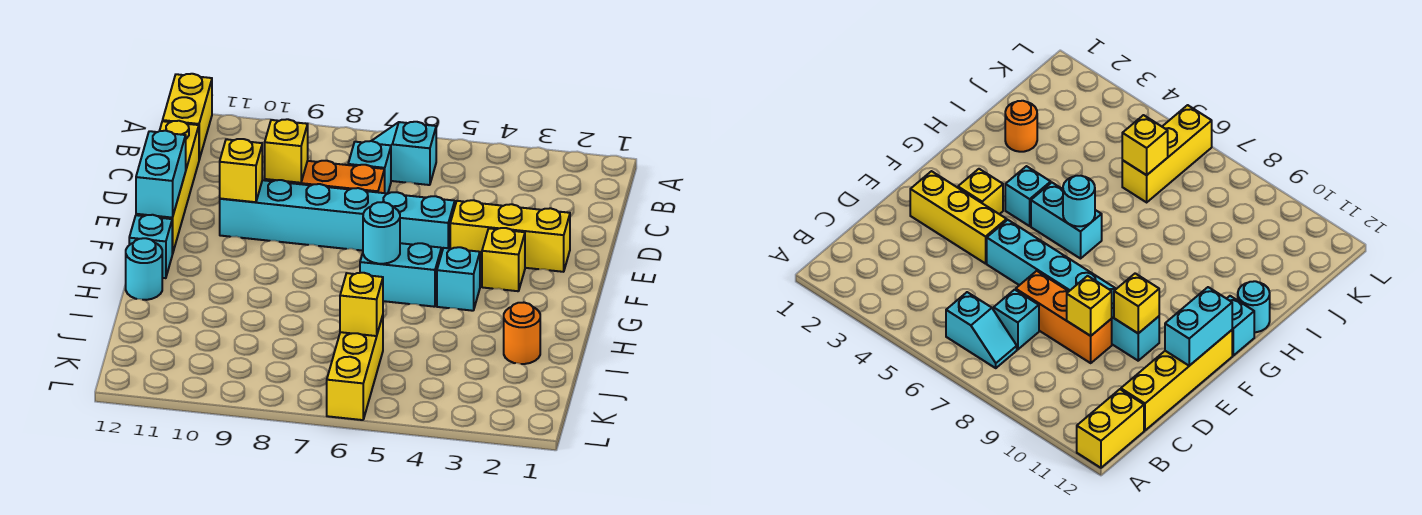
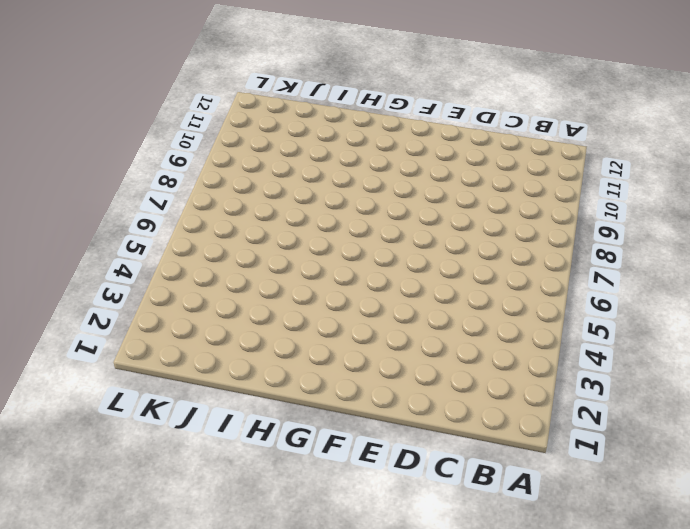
none -> yellow brick A12:B12 level 1
none -> cyan slope B6:B7 level 1 top 6
none -> cyan brick C7 level 1

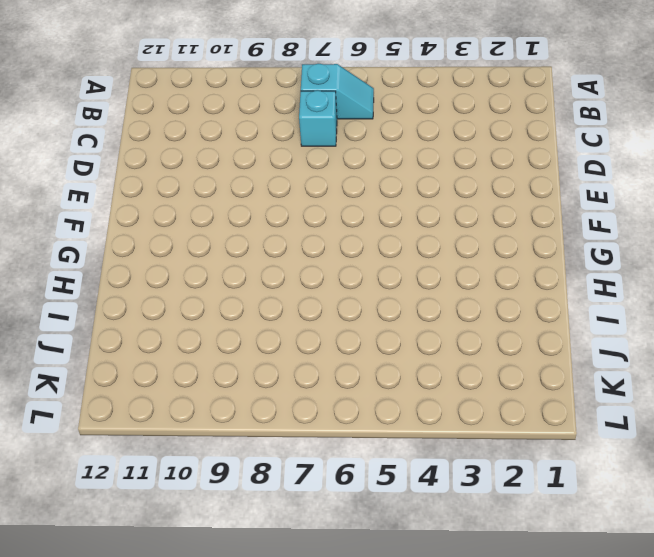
cyan slope B6:B7 level 1 top 7 -> cyan slope B6:B7 level 1 top 6
none -> yellow brick A12:B12 level 1
none -> yellow brick C12:F12 level 1
none -> orange brick D7:D9 level 1

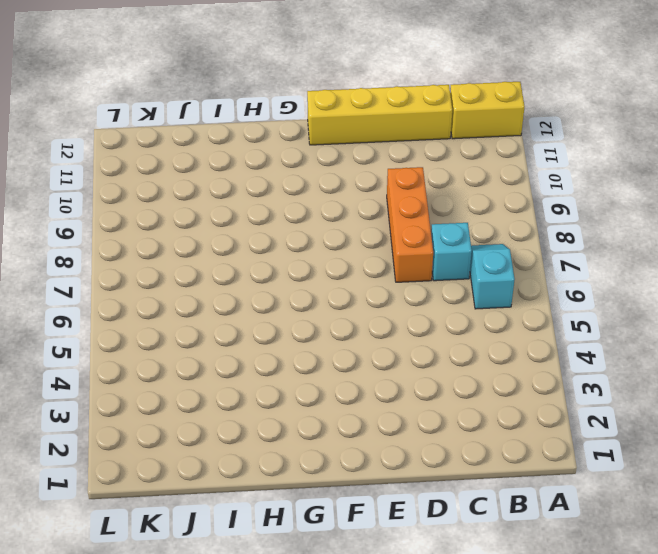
none -> yellow brick E2:E4 level 1
none -> cyan brick E5:E10 level 1
none -> yellow brick F3 level 1

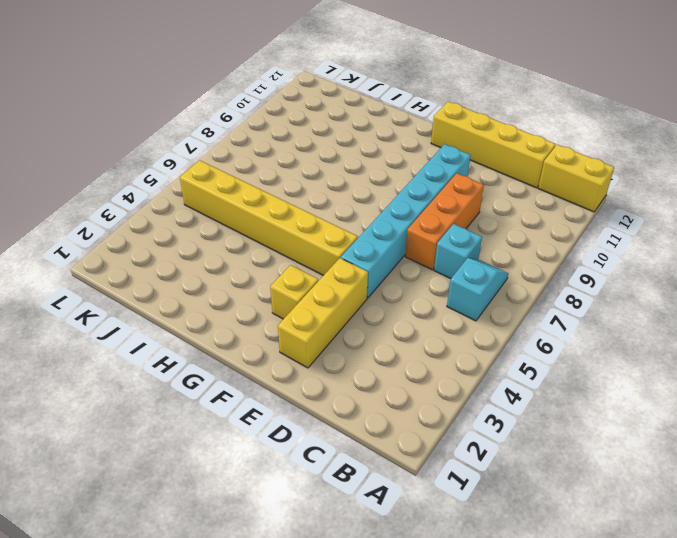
yellow brick F5:K5 level 1 -> cyan brick G5:G6 level 1
none -> cyan brick G4 level 1
none -> cyan brick G12 level 1
none -> cyan round brick H12 level 1

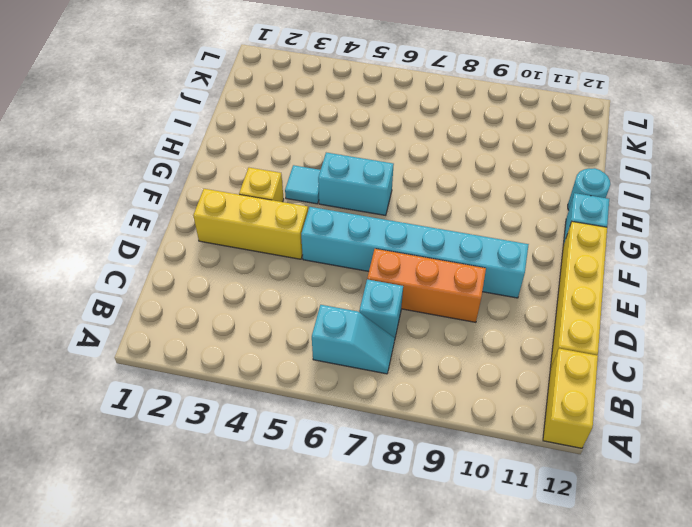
cyan tile G4 level 1 -> cyan brick G4 level 1
none -> orange round brick I2 level 1
none -> yellow brick J6:L6 level 1
none -> yellow brick D9 level 2

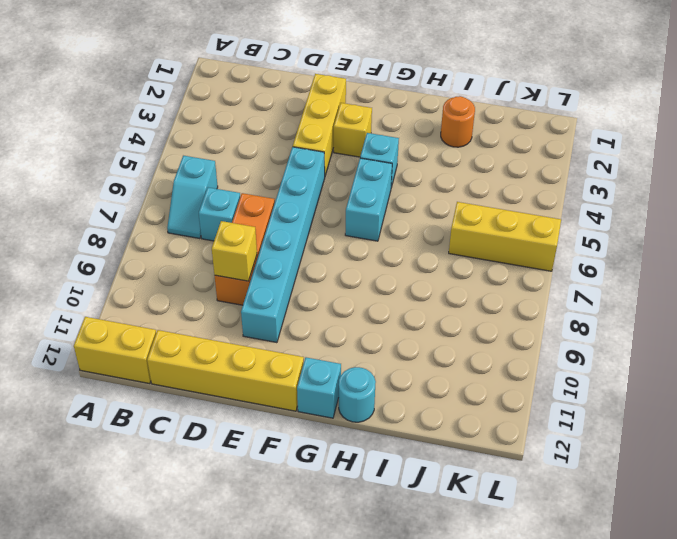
none -> yellow brick E10 level 2
none -> cyan brick E12:F12 level 2
none -> cyan round brick G6 level 2

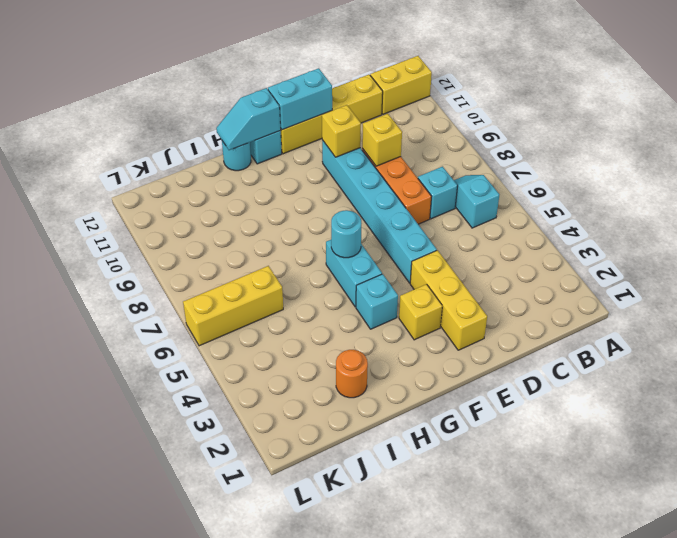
cyan slope G12:H12 level 2 top G -> none
none -> yellow brick J6 level 2

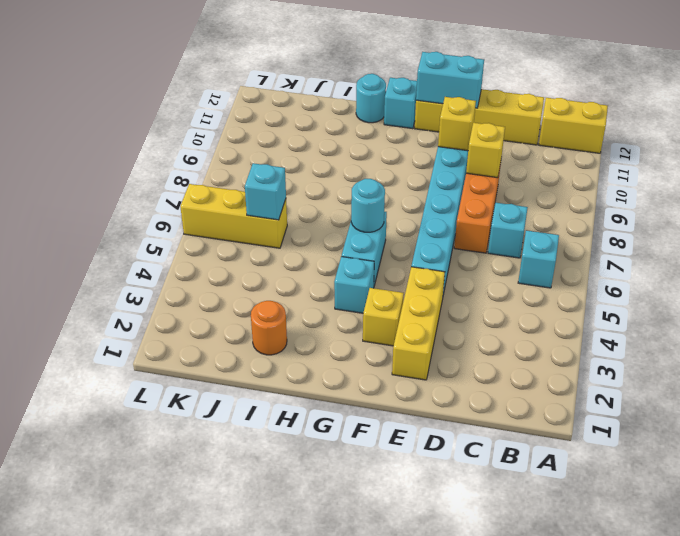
cyan brick J6 level 2 -> yellow brick J6 level 2

